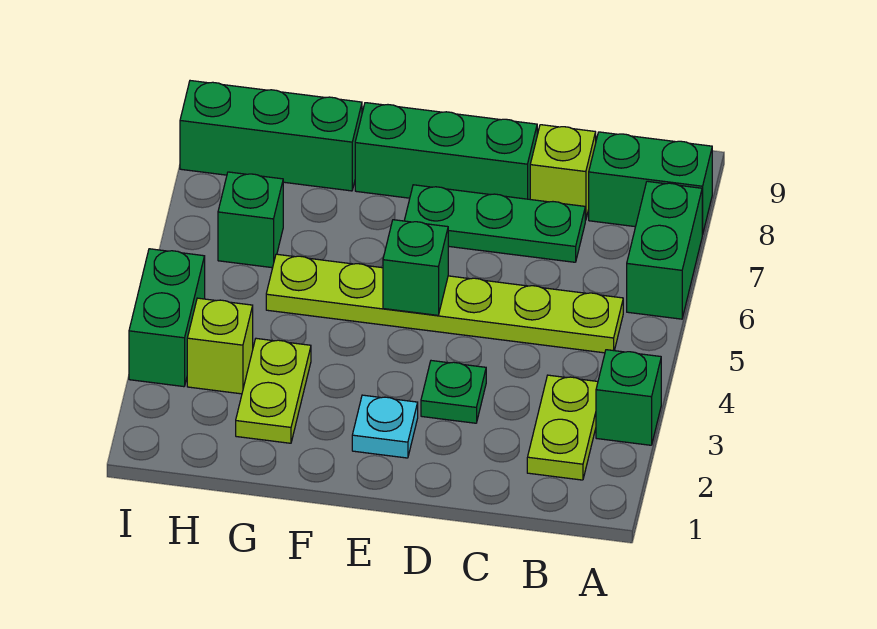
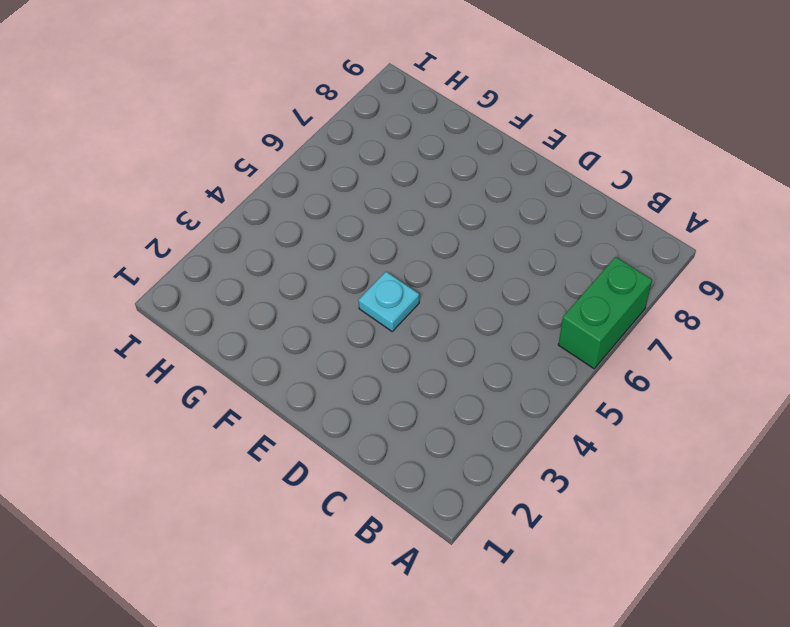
cyan plate E4 level 1 -> cyan plate E2 level 1
none -> green brick A3 level 1
none -> green brick A8:B8 level 1
none -> lime plate B2:B3 level 1

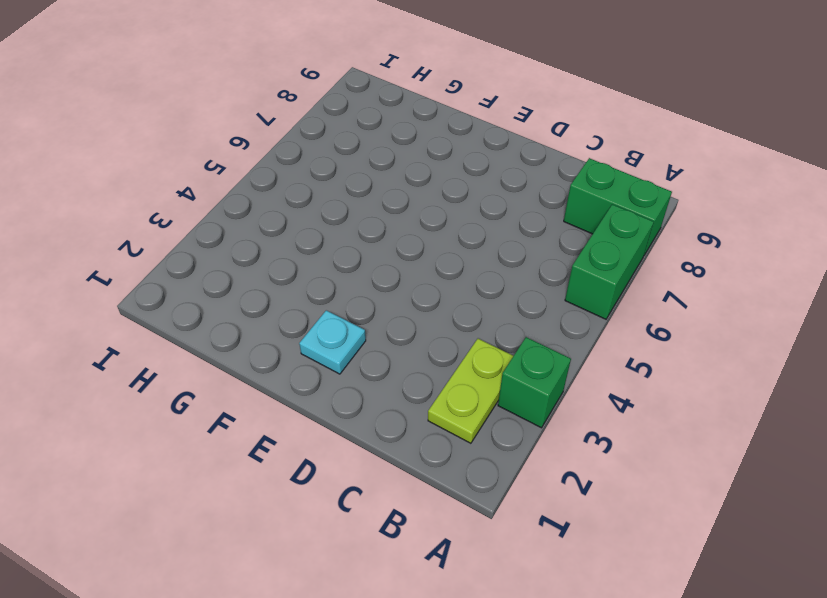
none -> lime plate B5:G5 level 1
none -> green plate C7:E7 level 1
none -> lime brick C8 level 1

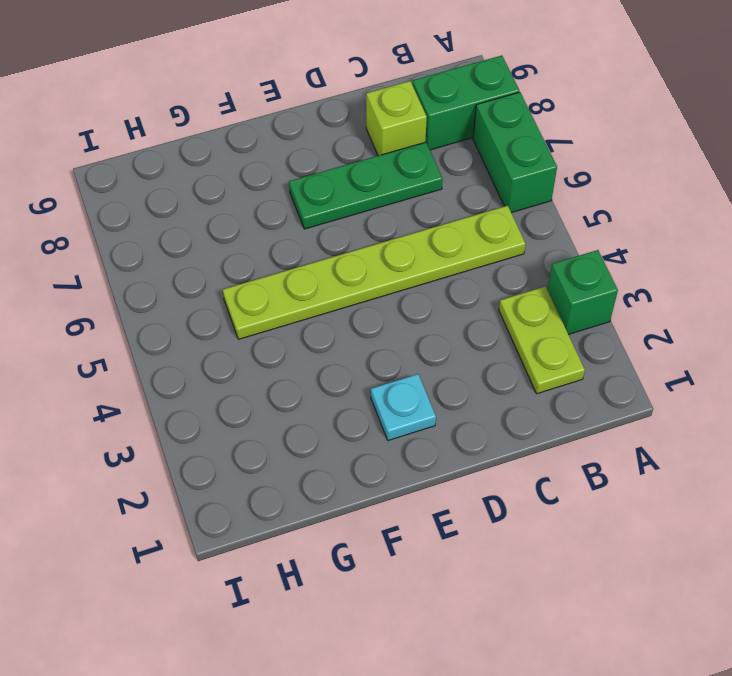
none -> green plate D3 level 1
none -> green brick D8:F8 level 1
none -> lime plate G2:G3 level 1

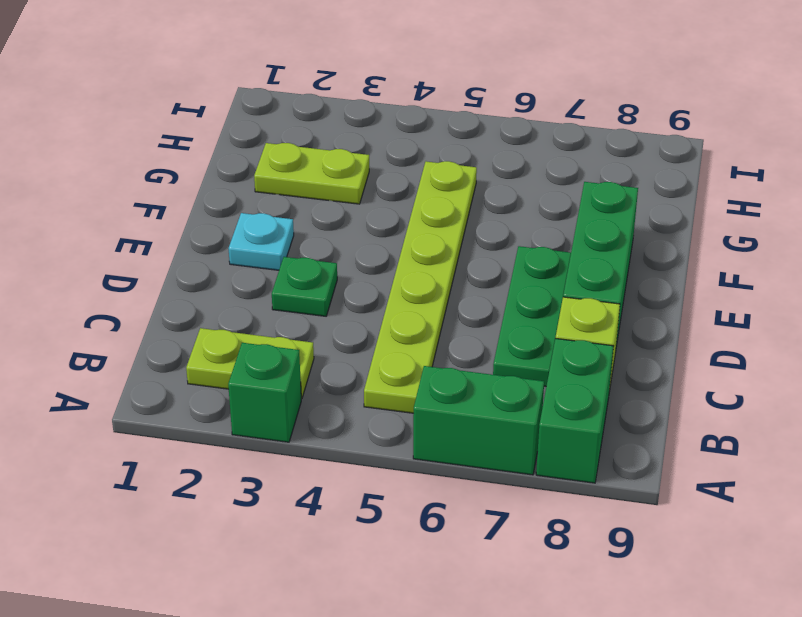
none -> green brick G8:I8 level 1
none -> lime brick H3 level 1
none -> green brick H6 level 1

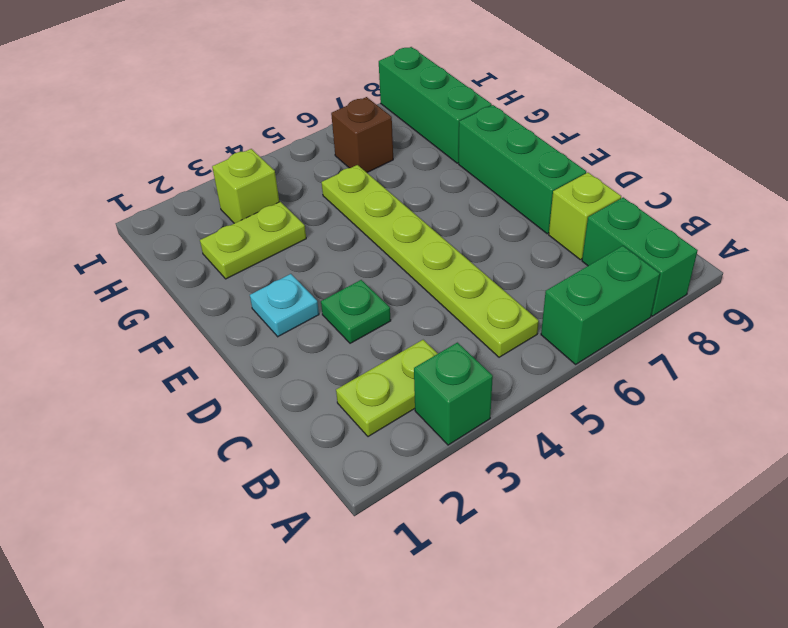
brown brick H6 level 1 -> green brick H6 level 1
none -> green plate C7:E7 level 1
none -> green brick I3:I4 level 1
none -> green brick E5 level 2

